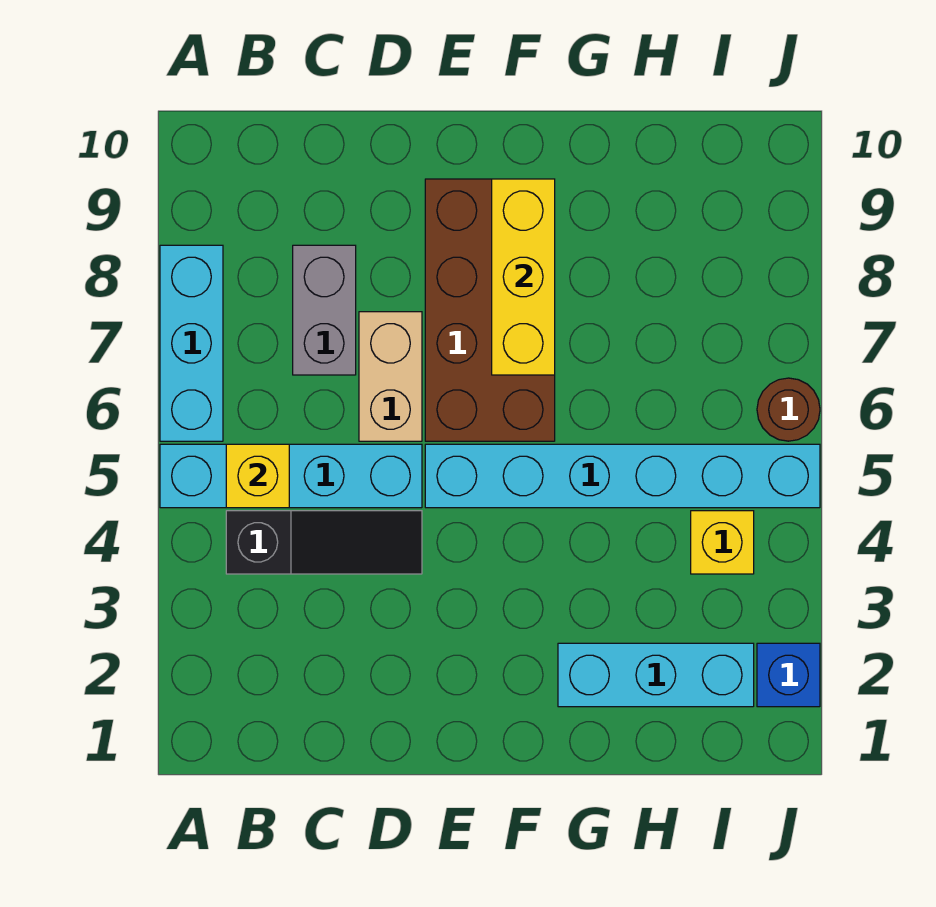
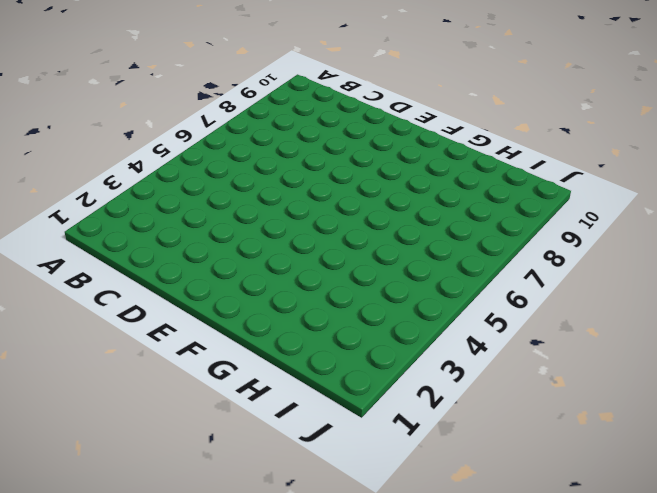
none -> cyan brick A5:D5 level 1
none -> cyan brick A6:A8 level 1
none -> black slope B4:D4 level 1 top B

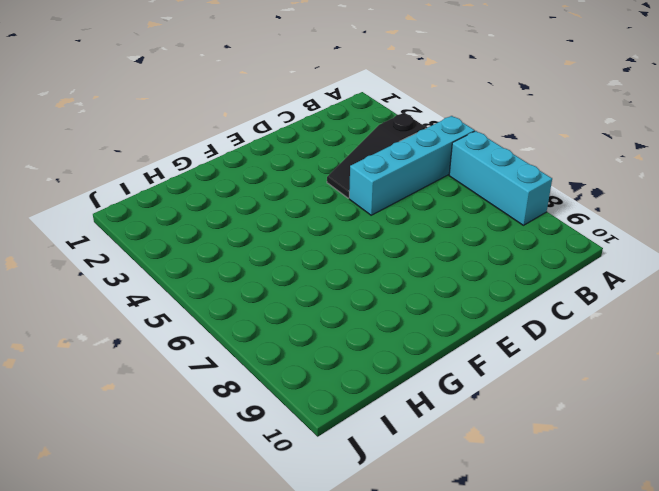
none -> grey brick C7:C8 level 1
none -> tan brick D6:D7 level 1
none -> cyan brick E5:J5 level 1

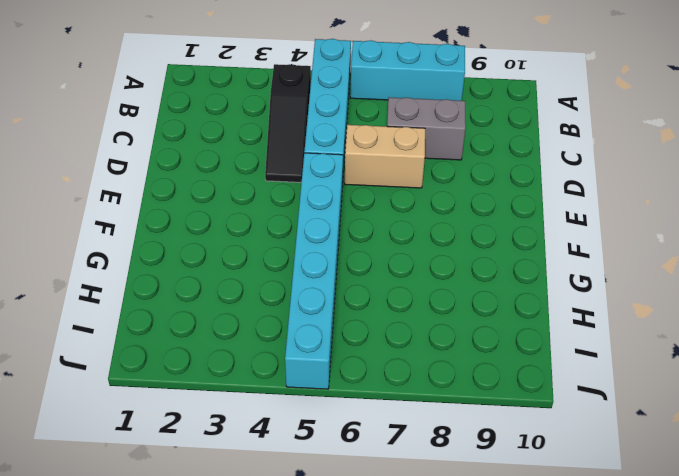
none -> brown brick E6:F9 level 1
none -> cyan brick G2:I2 level 1
none -> yellow brick I4 level 1

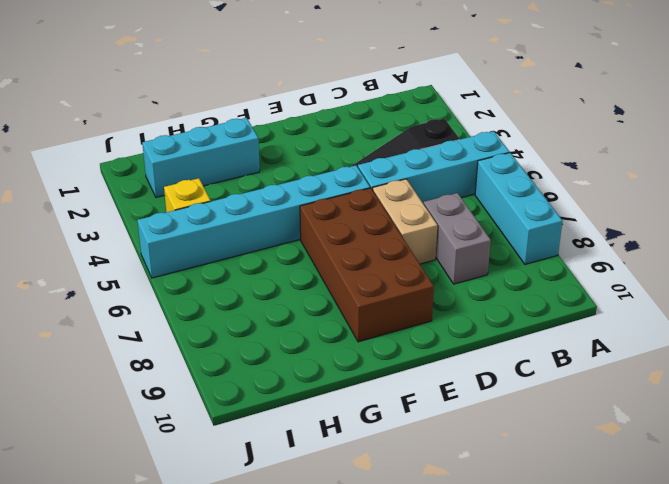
none -> blue brick J2 level 1
none -> brown round brick J6 level 1
none -> yellow brick B5 level 2

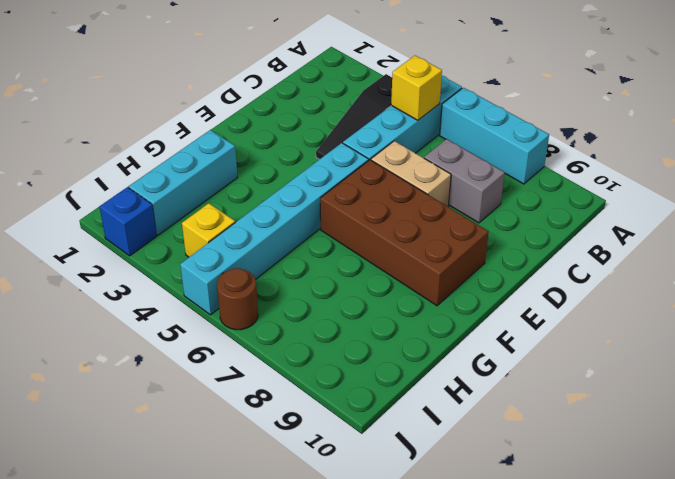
none -> yellow brick F7:F9 level 2

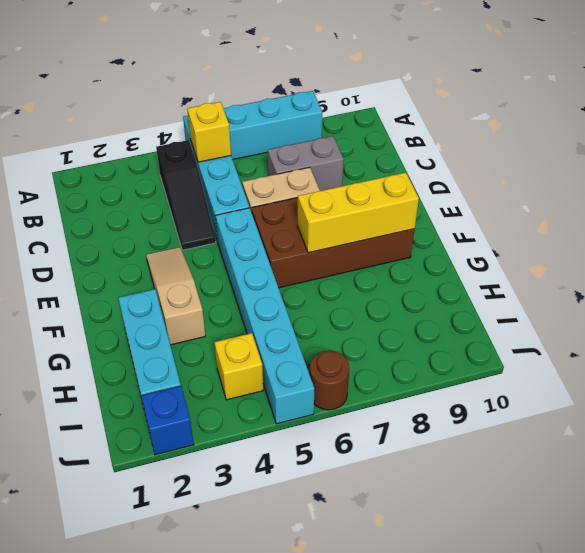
tan slope E3:G3 level 1 top G -> none

